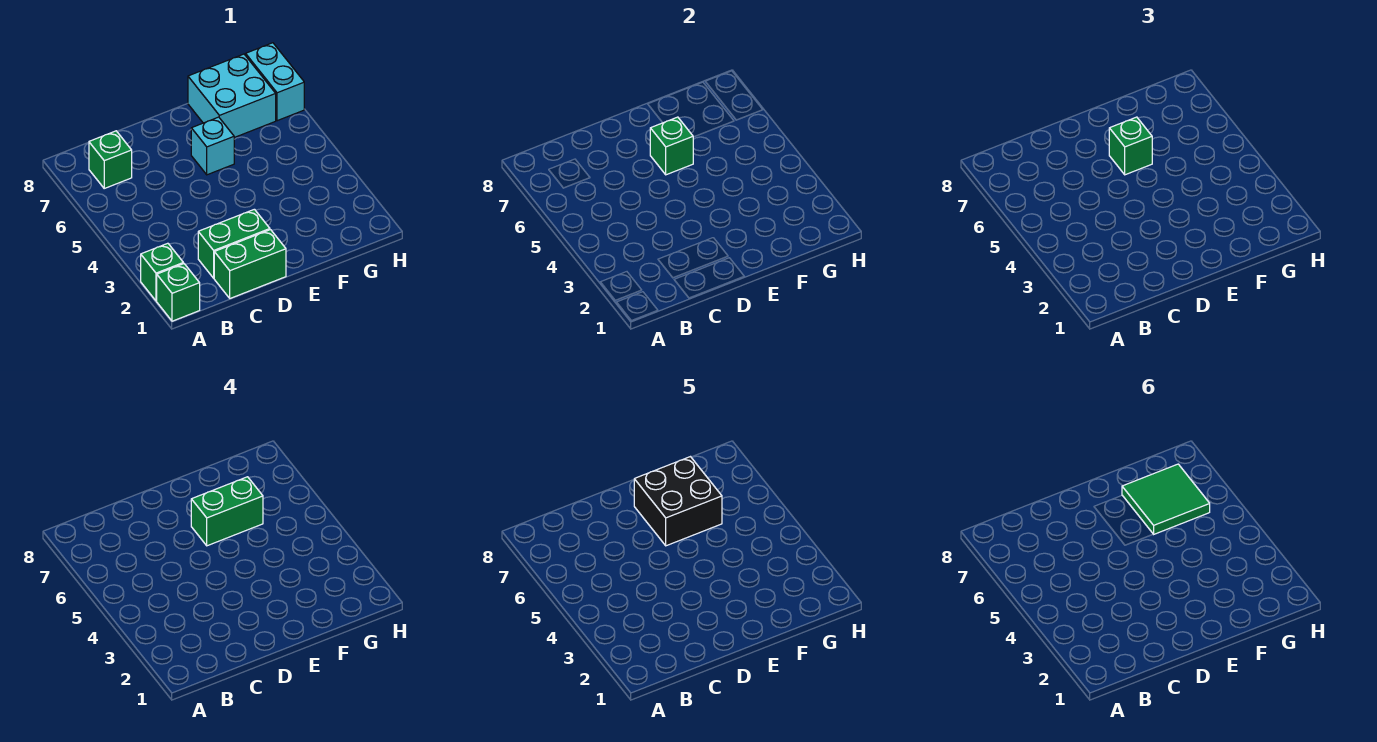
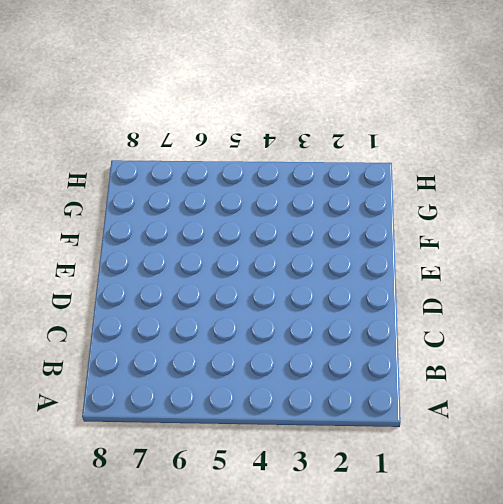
none -> green brick A1 level 1
none -> green brick A2 level 1
none -> green brick B7 level 1

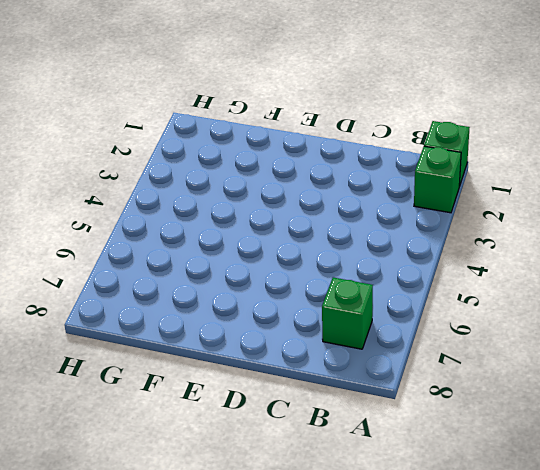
none -> green brick C1:D1 level 1
none -> green brick C2:D2 level 1
none -> cyan brick E6 level 1

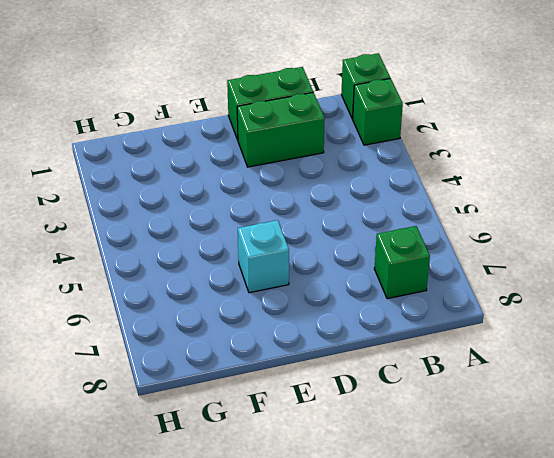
none -> cyan brick F7:G8 level 1
none -> cyan brick H7:H8 level 1
none -> green brick E6 level 2

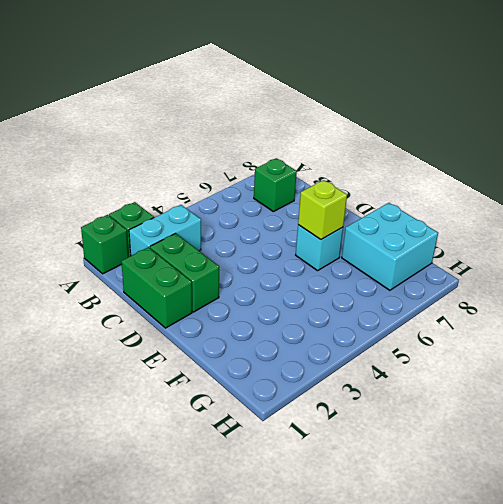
cyan brick B2:B3 level 1 -> cyan brick H7:H8 level 1
lime brick E6 level 2 -> green brick E6 level 2
none -> green brick E6 level 3
none -> green brick E6:F6 level 4
none -> black brick E6:F7 level 5

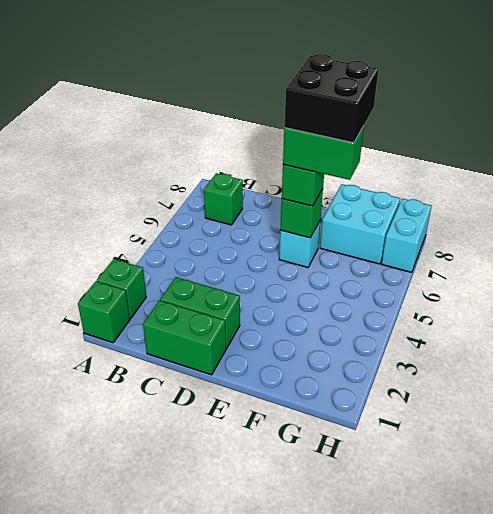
none -> green tile F6:G7 level 6

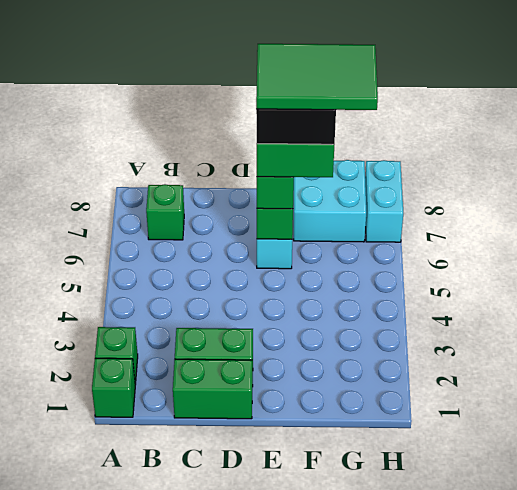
green tile E6:G7 level 6 -> green tile F6:G7 level 6

